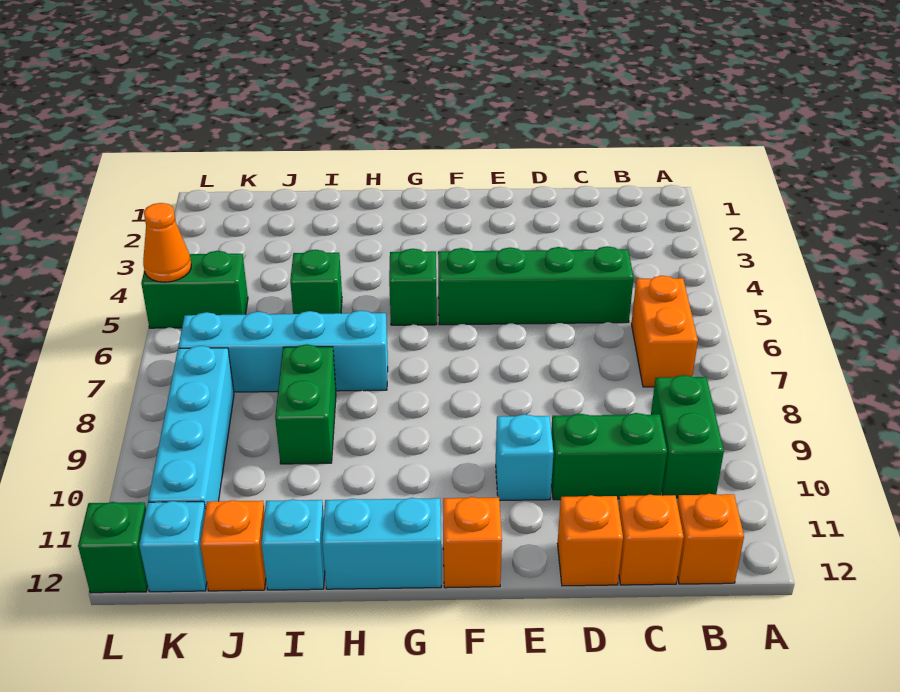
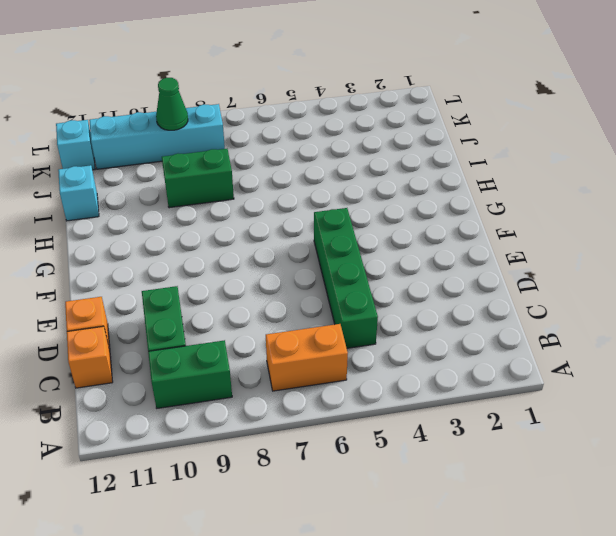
green cone K9 level 2 -> none
none -> orange brick B12 level 1
none -> cyan brick E10 level 1
none -> orange brick F12 level 1

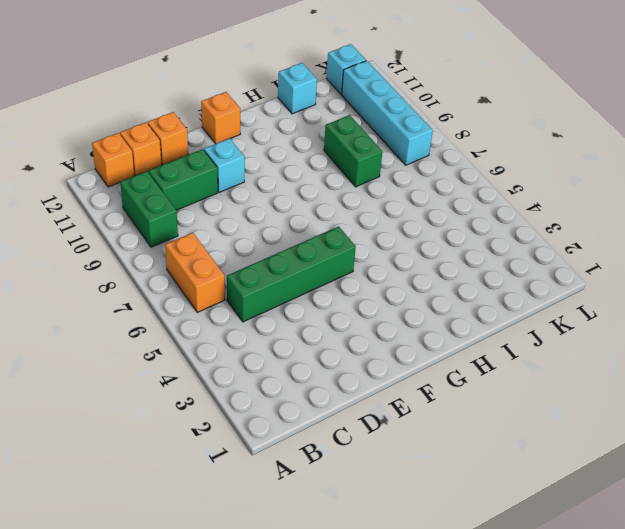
none -> green brick G5 level 1
none -> cyan brick G12:H12 level 1
none -> cyan brick H7:K7 level 1

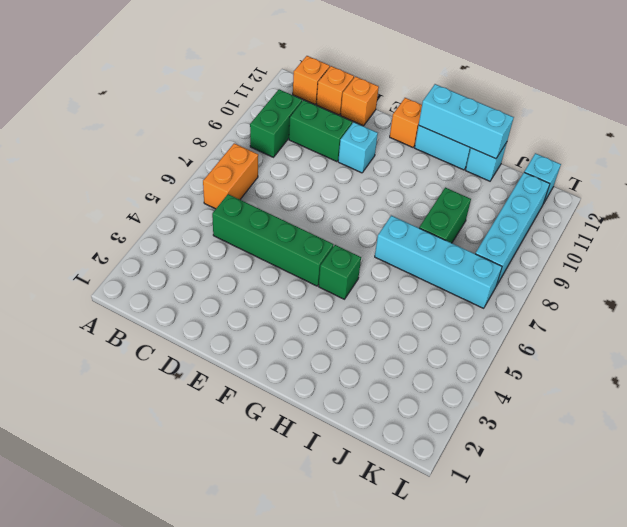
cyan brick G12:I12 level 2 -> none
none -> green brick I5 level 1
none -> orange brick J12 level 1
none -> green brick K5:L5 level 1

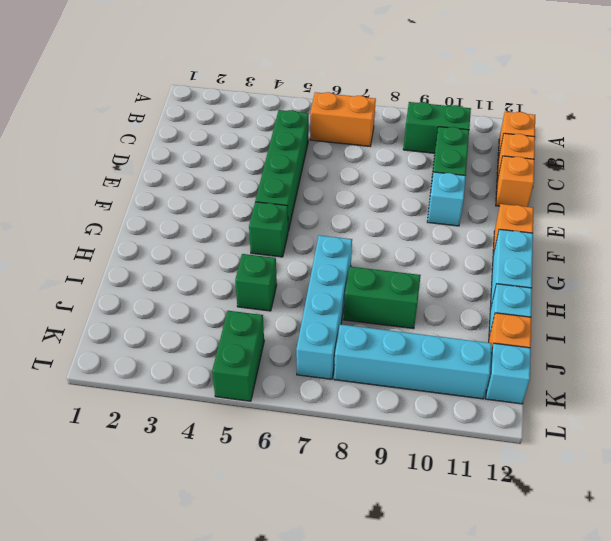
none -> green brick L12 level 1
none -> orange cone L5 level 2

